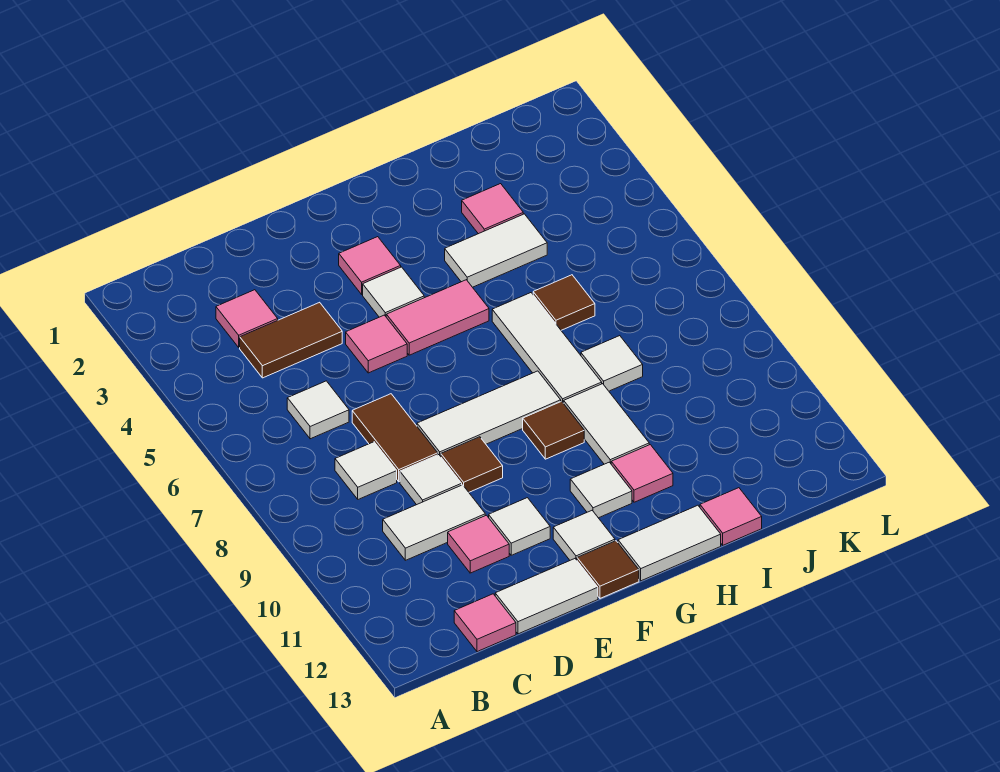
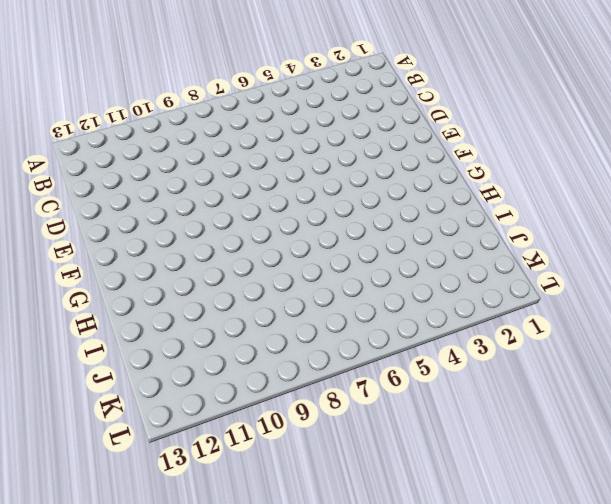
none -> pink tile C3 level 1
none -> brown tile C4:D4 level 1
none -> white tile C6 level 1
none -> white tile C8 level 1

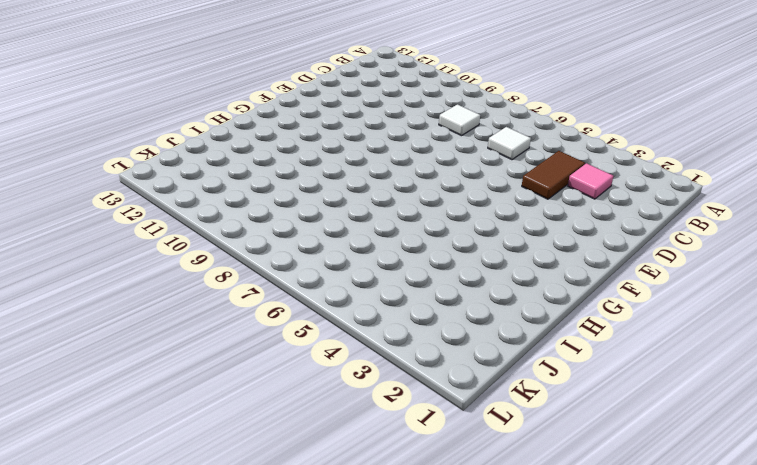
none -> white tile C10:D10 level 1
none -> pink tile C13 level 1
none -> brown tile D7:D8 level 1
none -> white tile D9 level 1

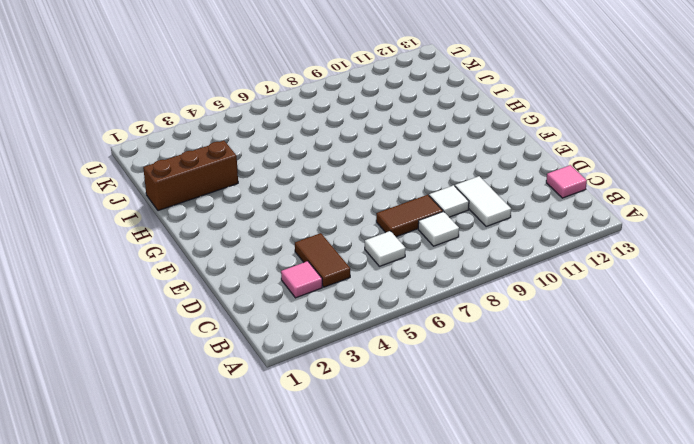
brown brick I1:I3 level 1 -> pink tile I3 level 1
none -> pink tile D11 level 1
none -> white tile D13:E13 level 1
none -> pink tile E5 level 1
none -> white tile E8:G8 level 1

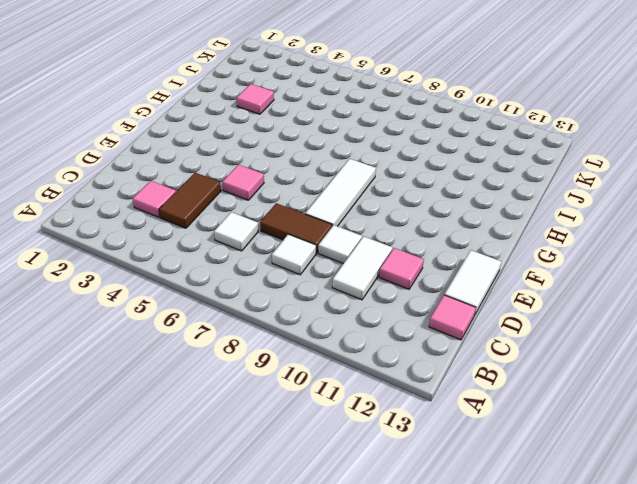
none -> brown tile E9 level 1
none -> white tile E11 level 1
none -> pink tile F3 level 1
none -> white tile F4 level 1

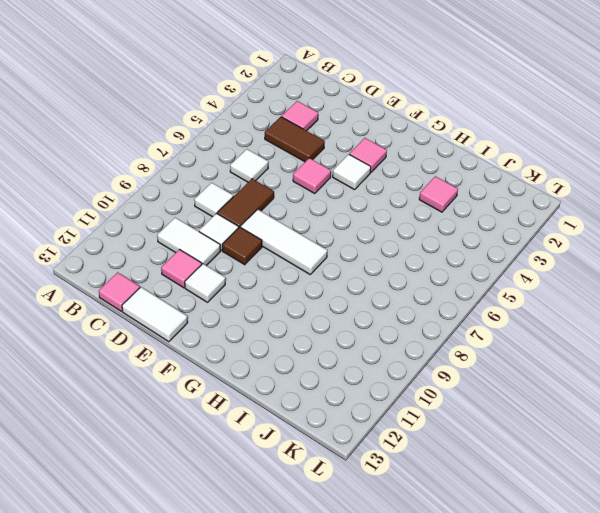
none -> pink tile F5:G5 level 1
none -> white tile F12 level 1
none -> brown tile F13 level 1
none -> brown tile G9 level 1

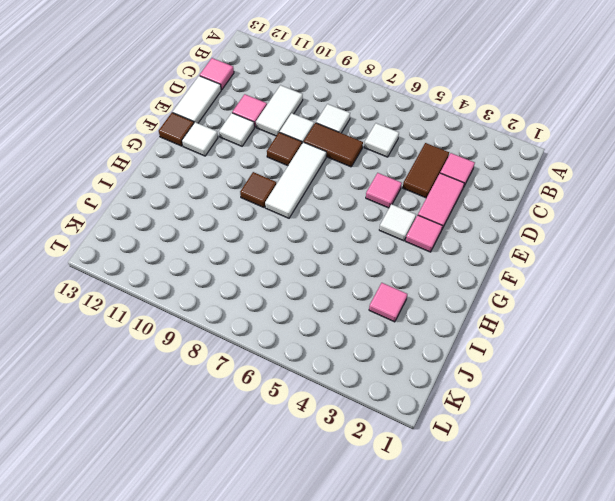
pink tile D3:E3 level 1 -> pink tile F5:G5 level 1
none -> white tile G11 level 1
none -> white tile G13:H13 level 1
none -> white tile H4:I4 level 1
none -> white tile H6:H8 level 1

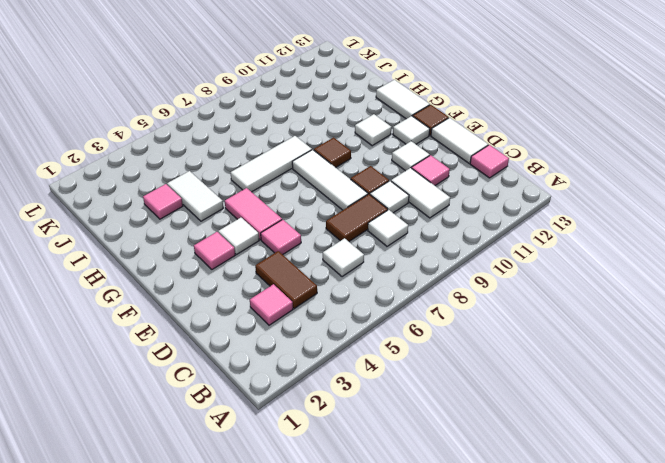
none -> white tile H9:H10 level 1
none -> pink tile H11 level 1
none -> brown tile I6 level 1
none -> white tile I8 level 1

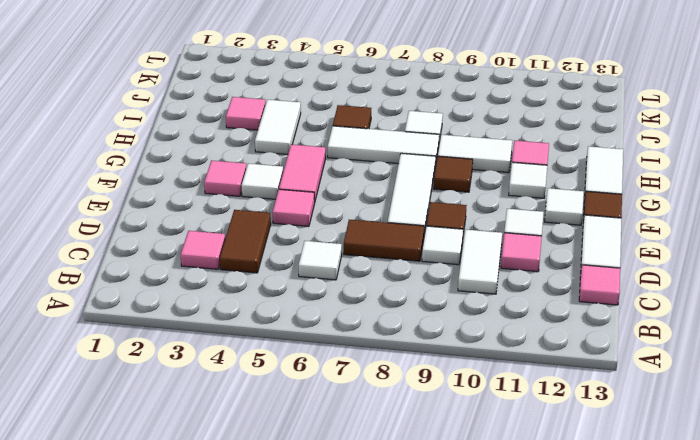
none -> white tile C8 level 1
none -> pink tile I13 level 1

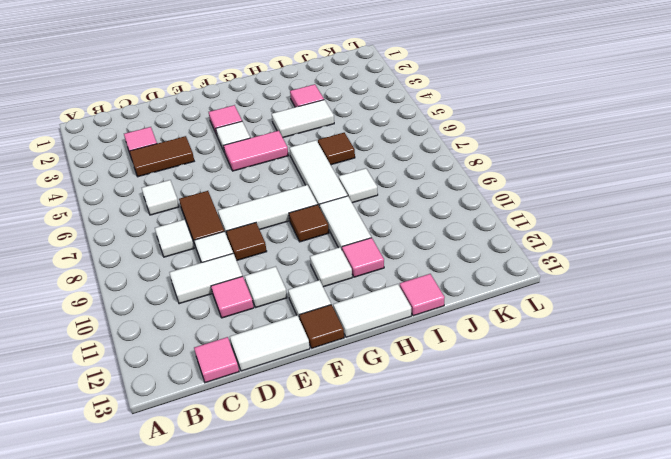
none -> pink tile E5 level 1

